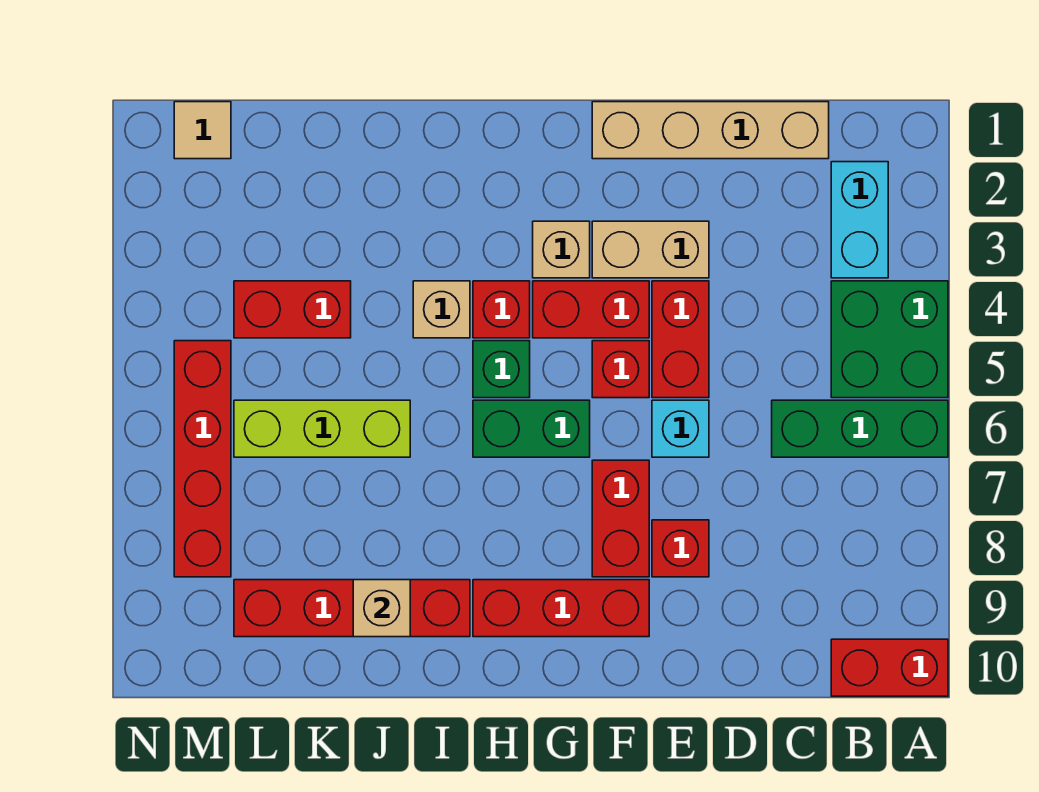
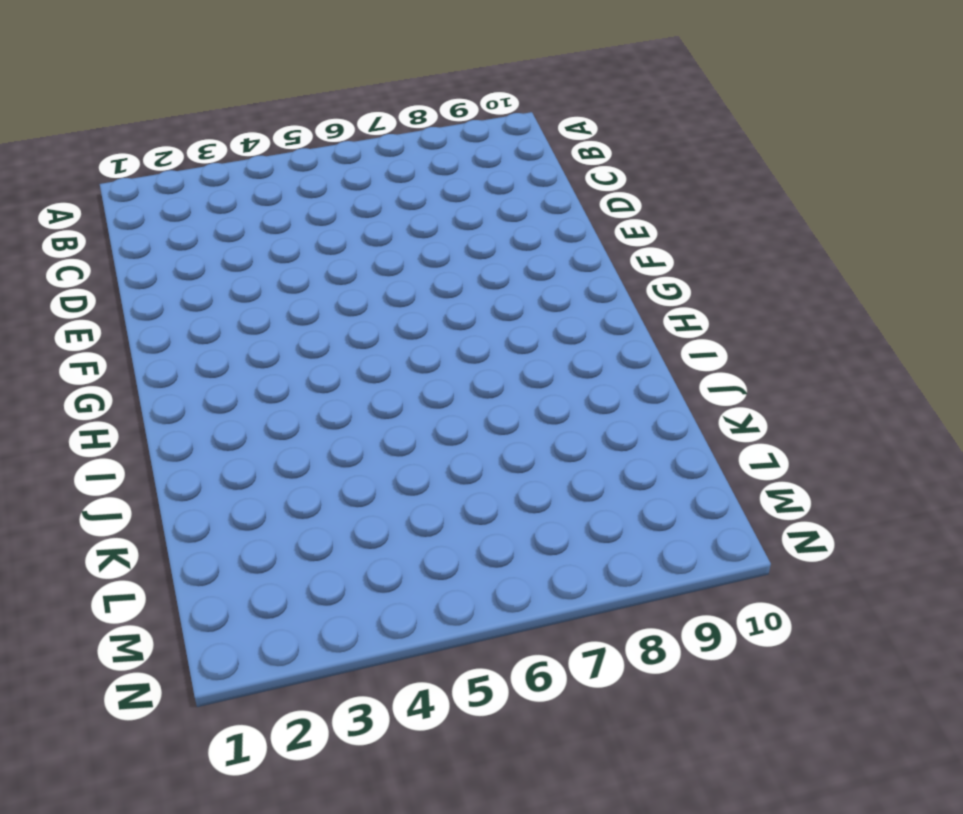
none -> green brick A4:B5 level 1
none -> green brick A6:C6 level 1
none -> red brick A10:B10 level 1

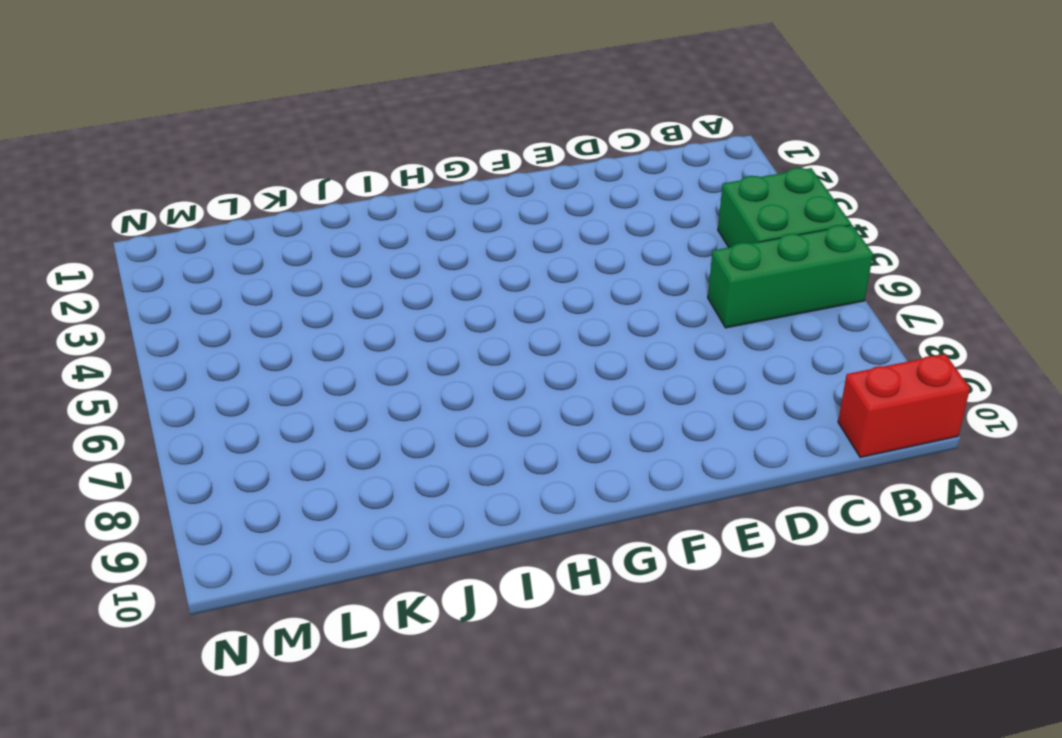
none -> cyan brick B2:B3 level 1
none -> tan brick C1:F1 level 1
none -> tan brick E3:F3 level 1

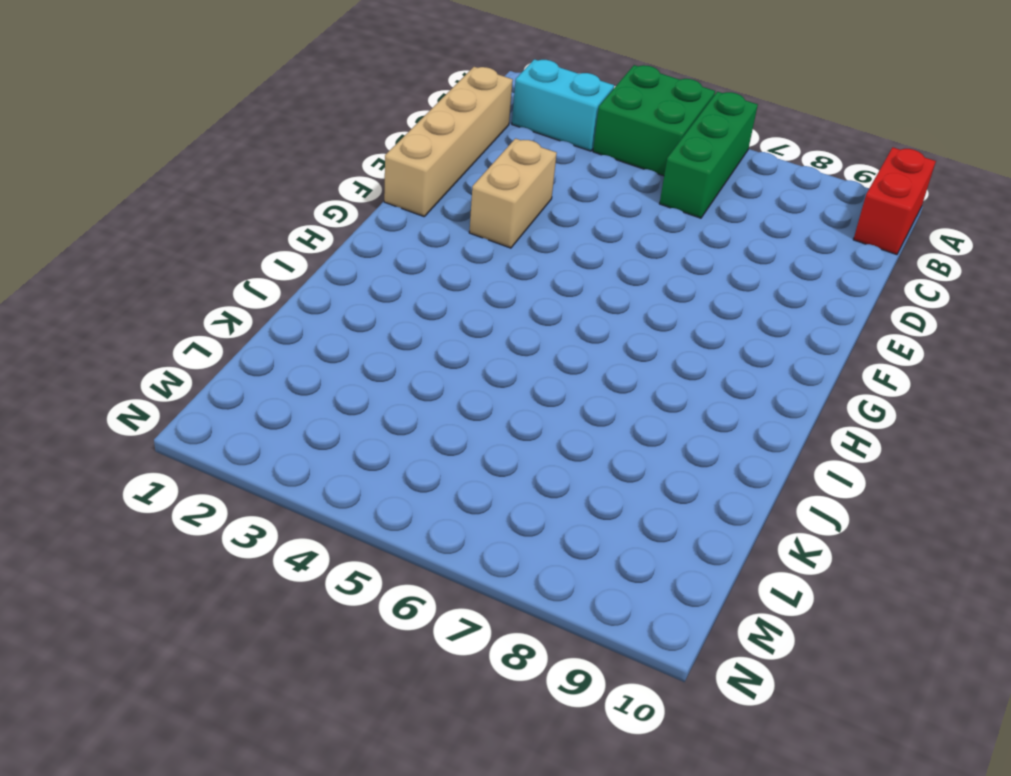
none -> red brick E4:E5 level 1
none -> cyan brick E6 level 1
none -> red brick E8 level 1

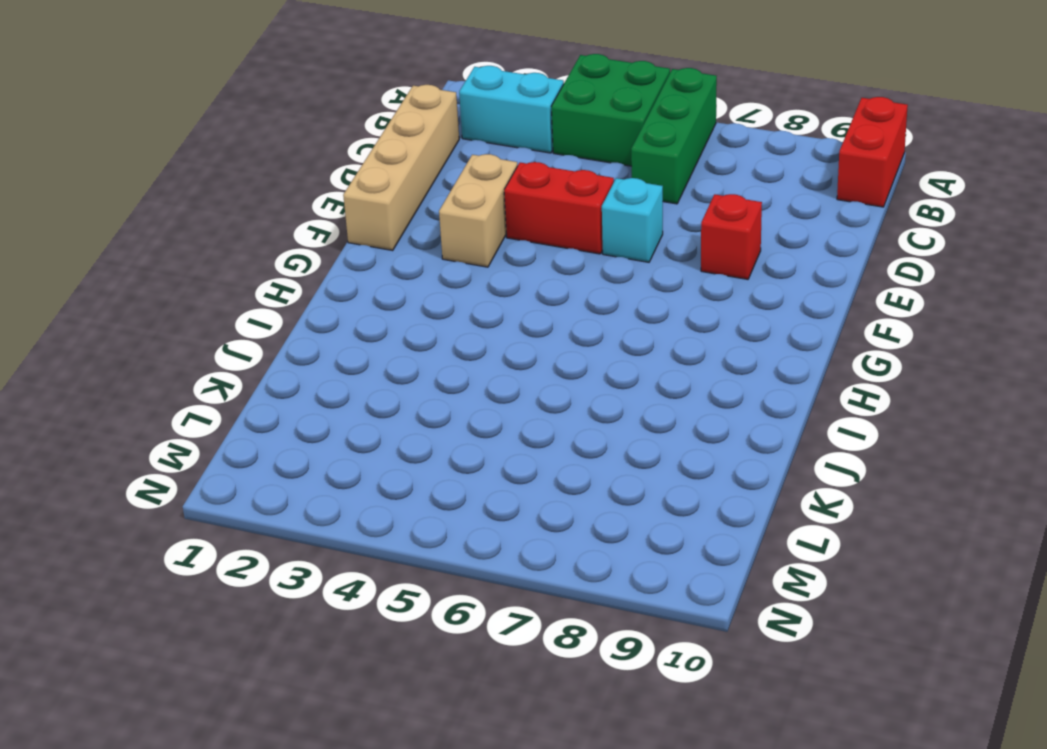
none -> red brick F4:G4 level 1
none -> red brick F5 level 1
none -> red brick F7:F8 level 1

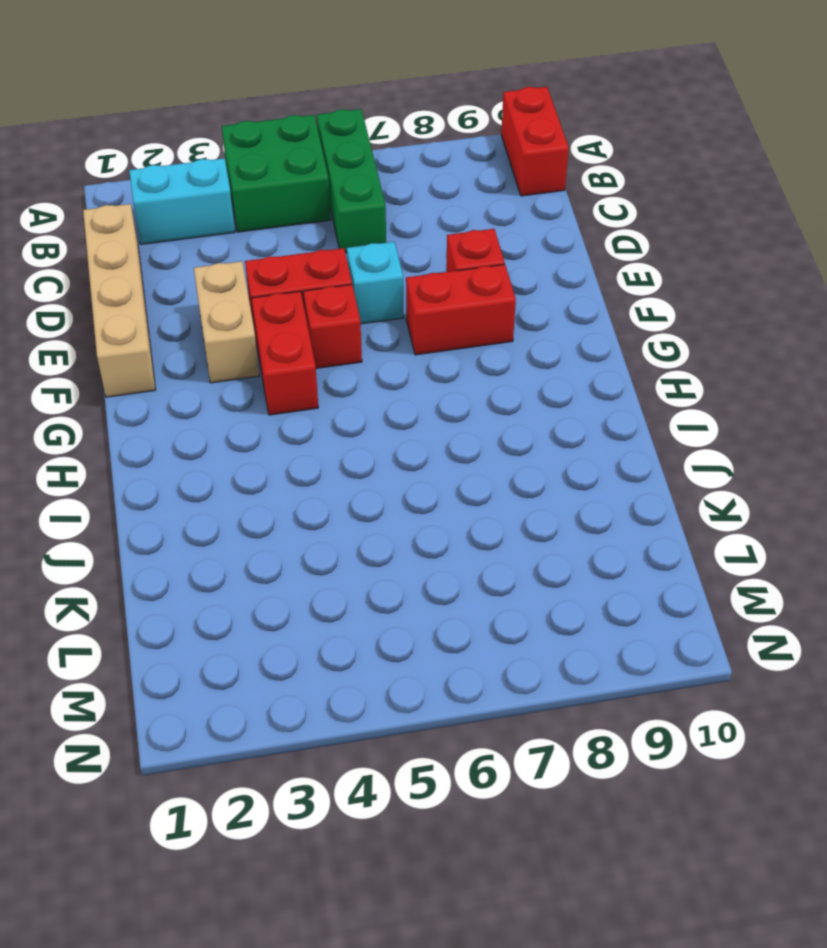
none -> red brick F9:H9 level 1
none -> tan brick G3 level 1
none -> green brick G6:H6 level 1

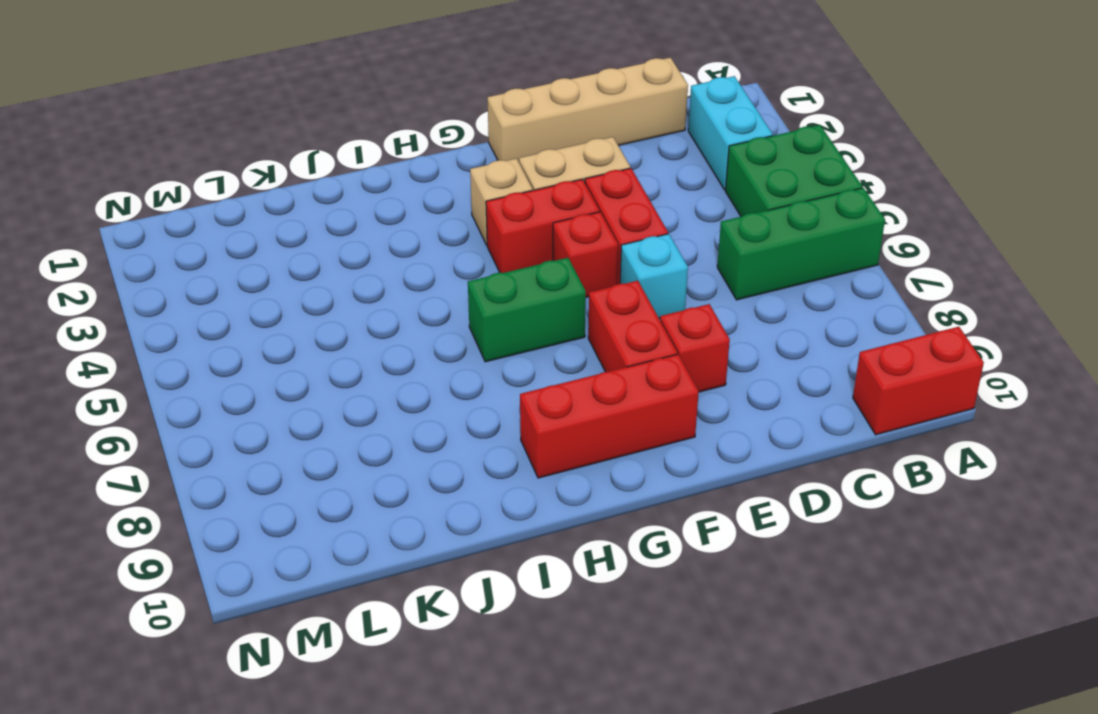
none -> red brick H4 level 1
none -> green brick H5 level 1
none -> tan brick I4 level 1

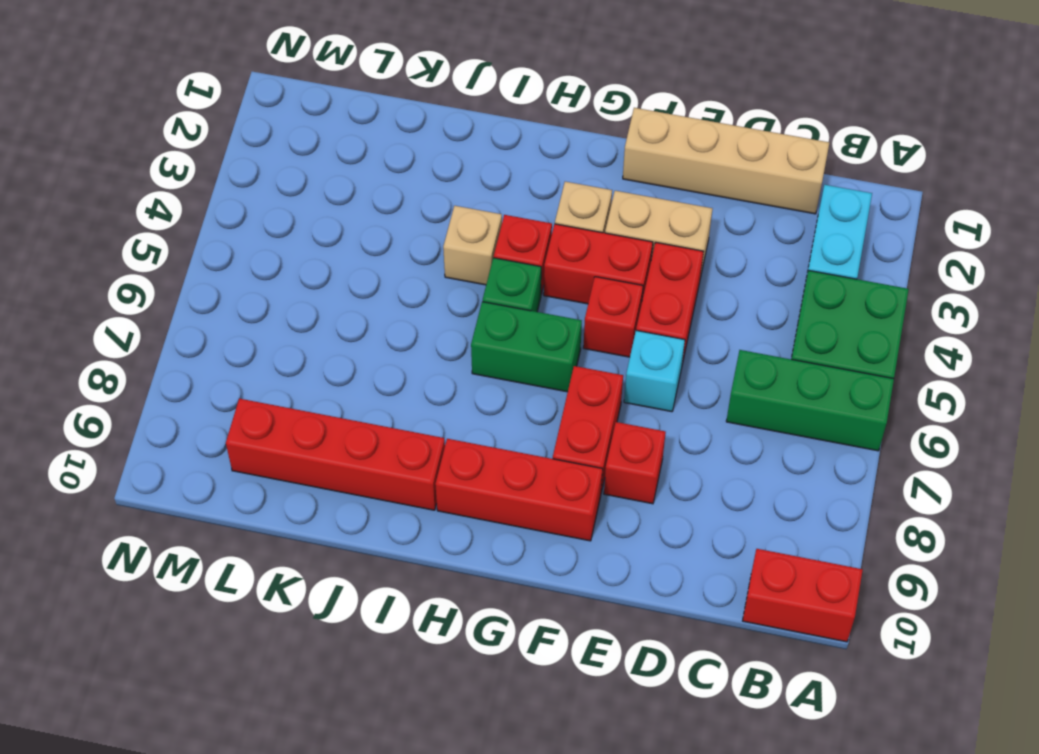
none -> lime brick J6:L6 level 1
none -> red brick K4:L4 level 1
none -> tan tile M1 level 1

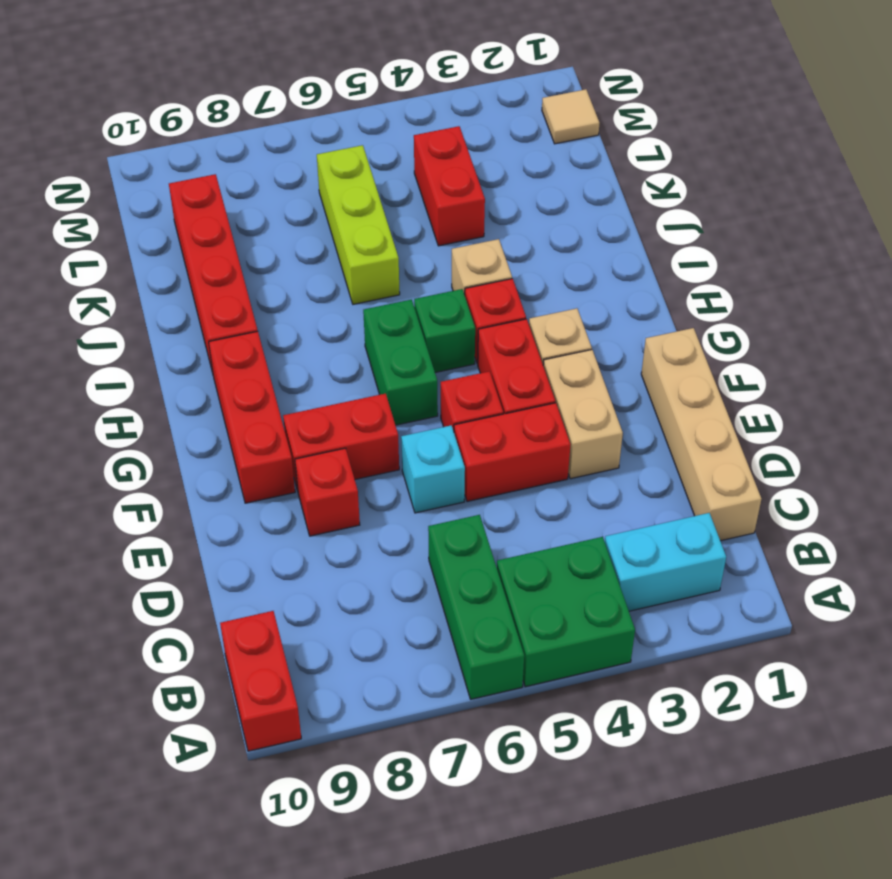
none -> red brick M5:M8 level 1
none -> tan brick J9 level 2

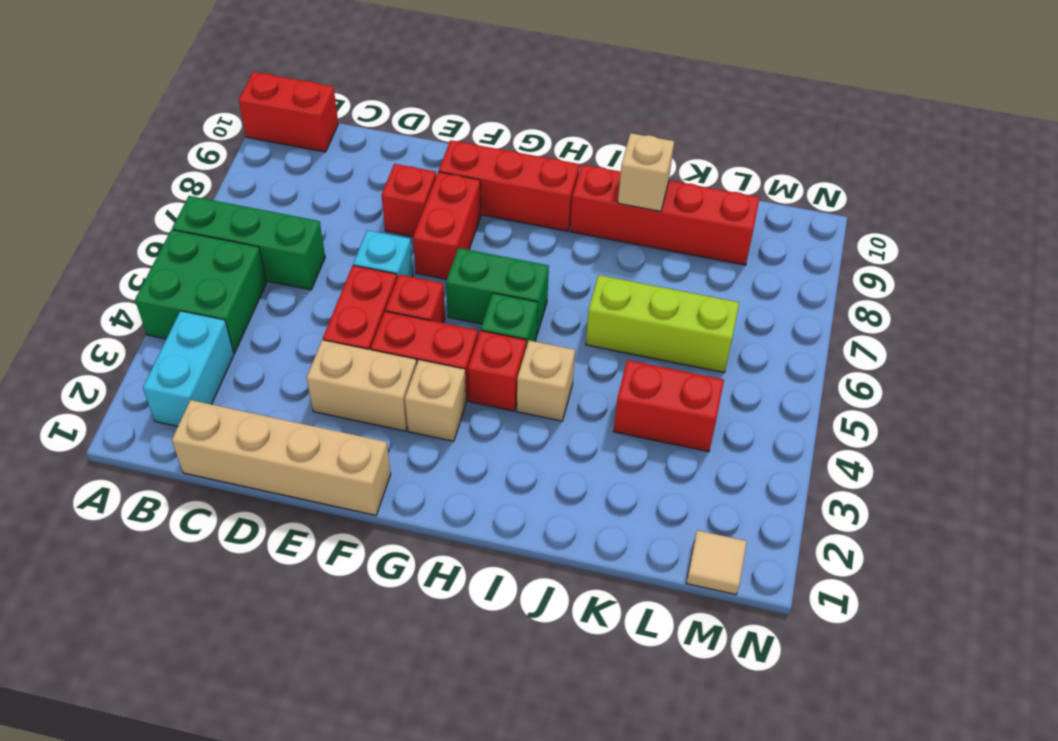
none -> red brick M5:M8 level 1

